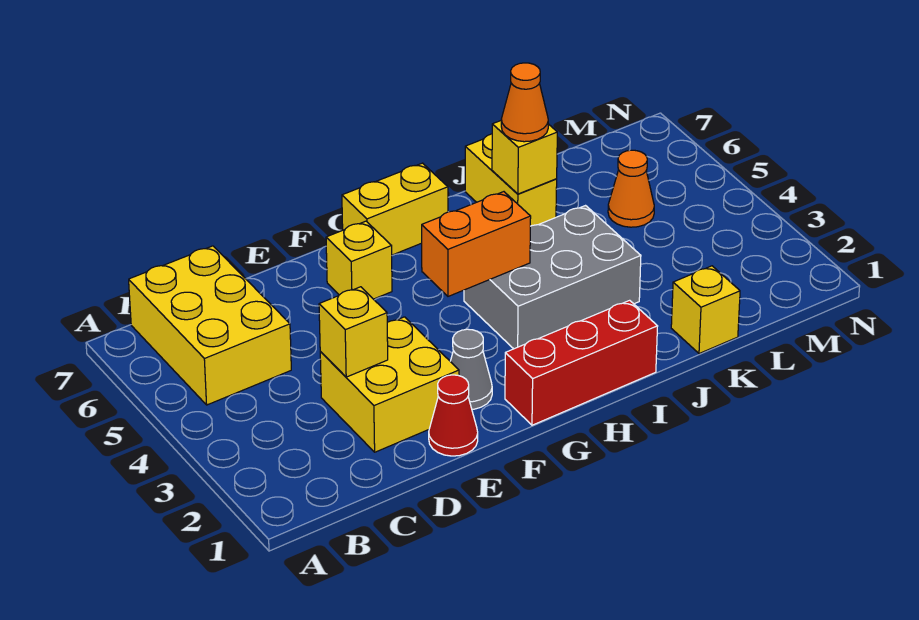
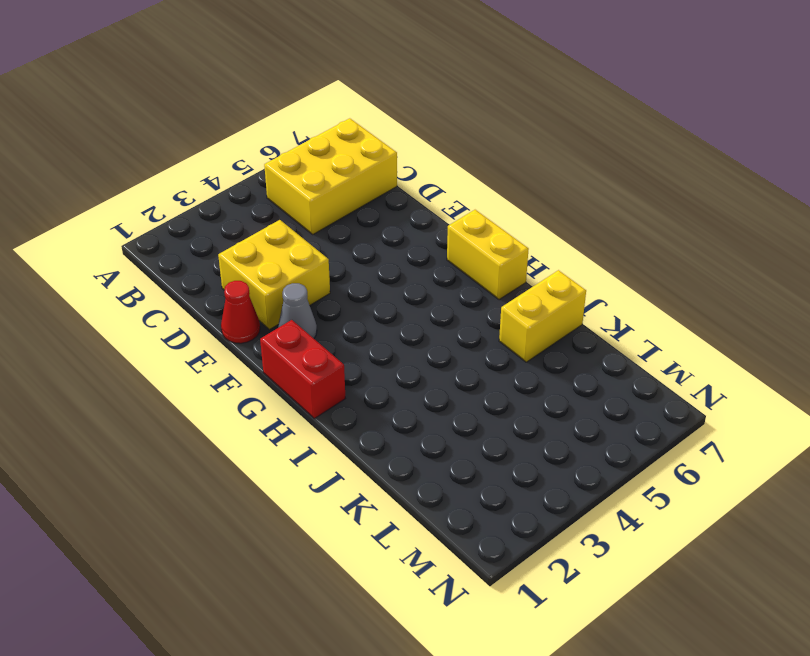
red brick G1:H1 level 1 -> red brick G1:I1 level 1
none -> yellow brick F6 level 1
none -> grey brick H3:J4 level 1
none -> yellow brick K1 level 1

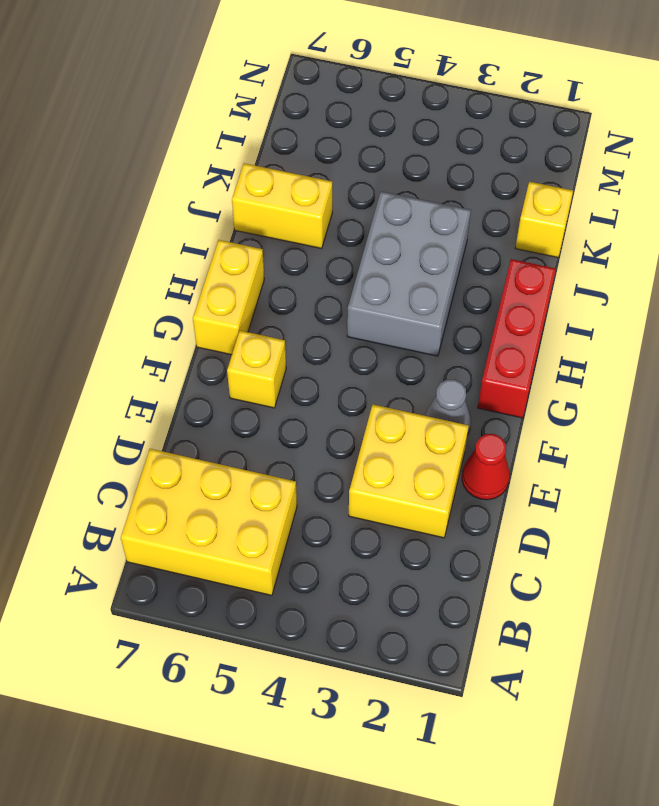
none -> orange cone L5 level 1
none -> yellow brick D3 level 2
none -> orange brick G4:H4 level 2

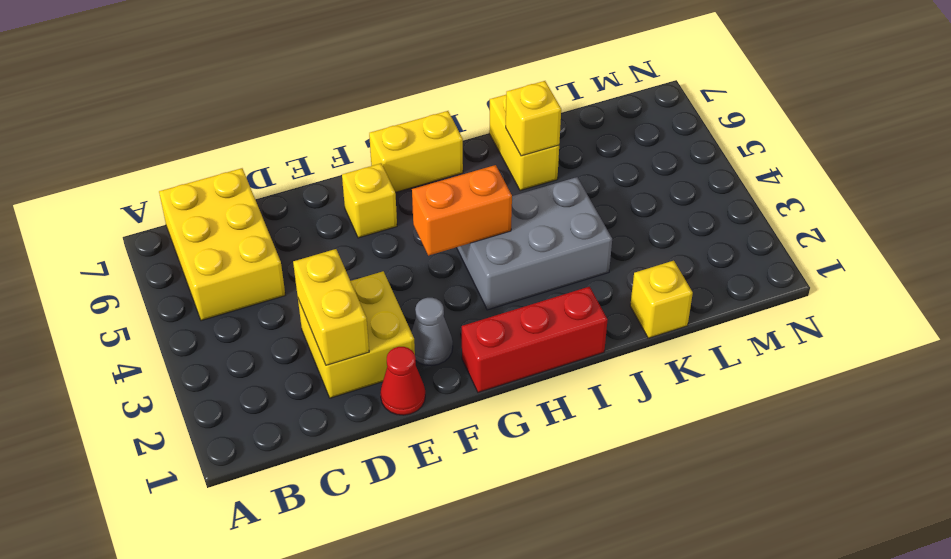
yellow brick D2:D3 level 2 -> yellow brick D3 level 2
none -> orange cone L5 level 1
none -> orange cone J6 level 3

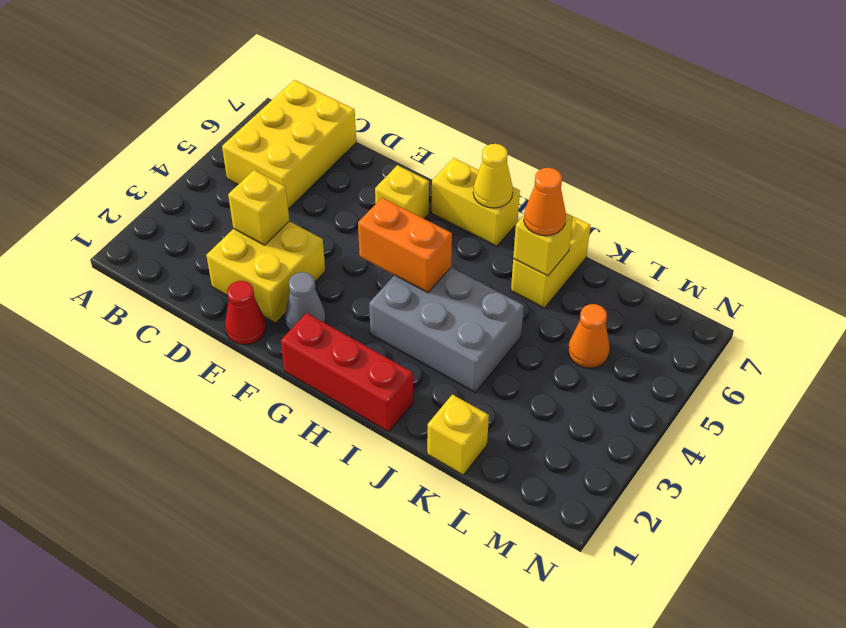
yellow cone H7 level 2 -> none

